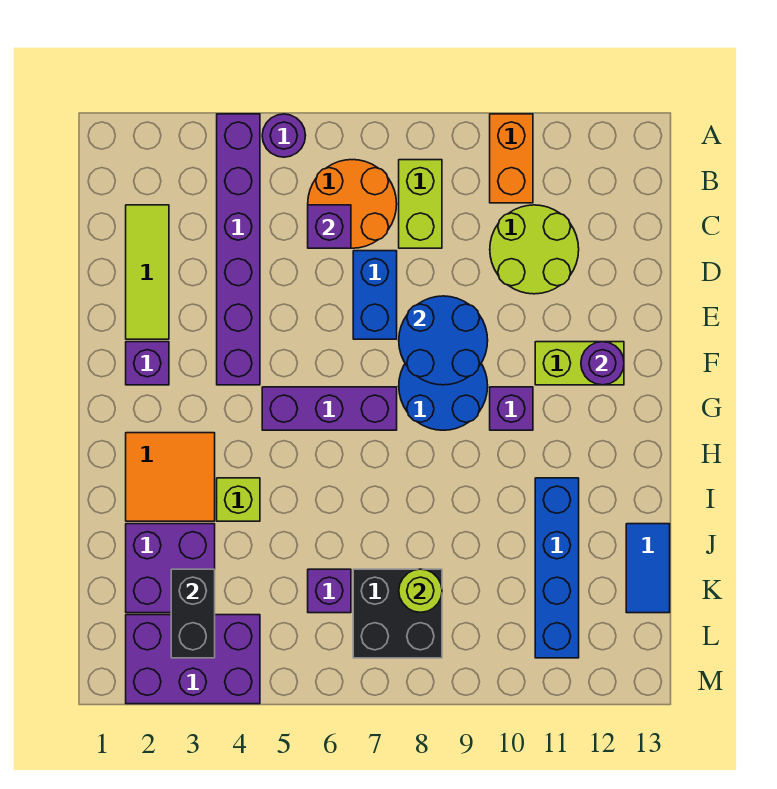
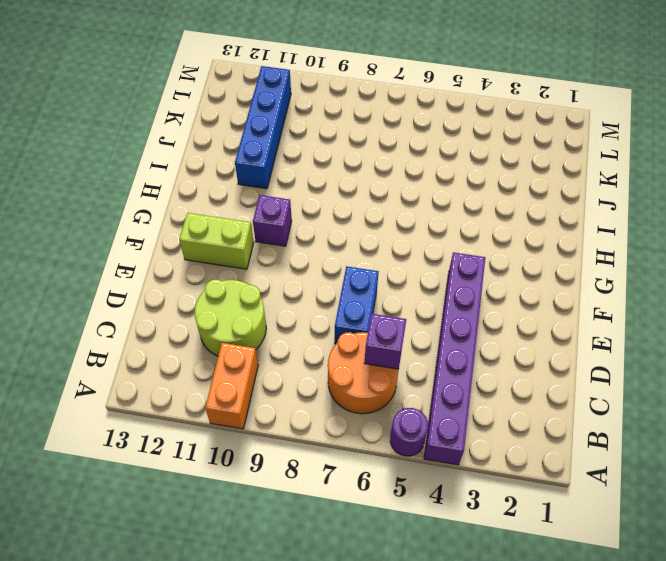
none -> lime brick B8:C8 level 1
none -> lime tile C2:E2 level 1
none -> purple brick F2 level 1

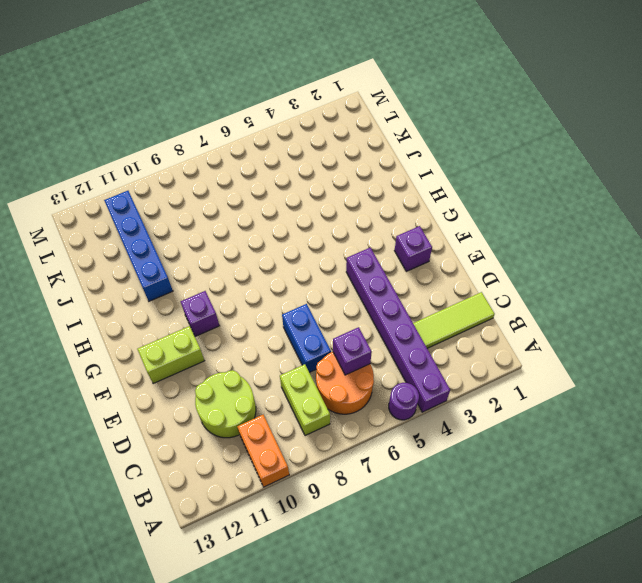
lime tile C1:C3 level 1 -> lime tile C2:E2 level 1
none -> blue round brick F8:G9 level 1
none -> purple brick G5:G7 level 1
none -> orange tile H2:I3 level 1

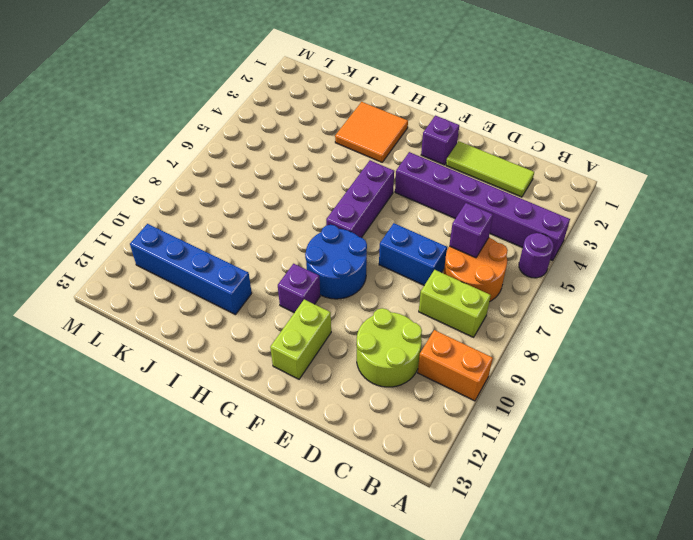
none -> lime brick I4 level 1
none -> purple brick J2:K3 level 1
none -> blue tile J13:K13 level 1

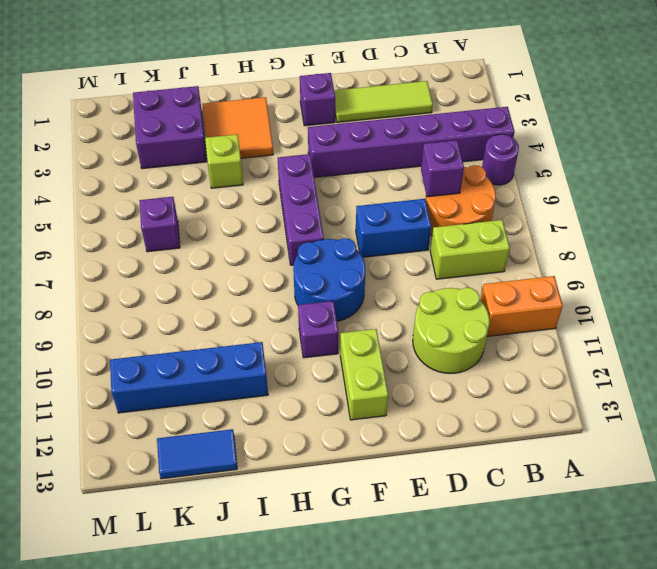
none -> black brick K7:L8 level 1
none -> purple brick L2:M4 level 1
none -> blue round brick E8:F9 level 2

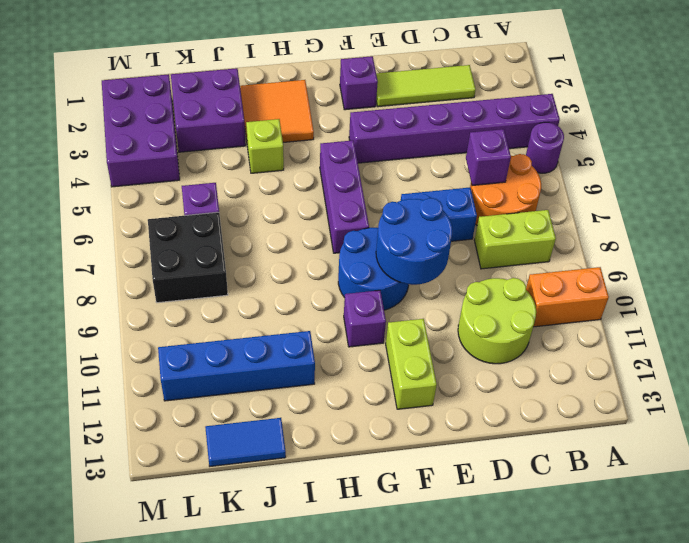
none -> purple round brick F12 level 2
none -> black brick K3:L3 level 2
none -> lime round brick K8 level 2

